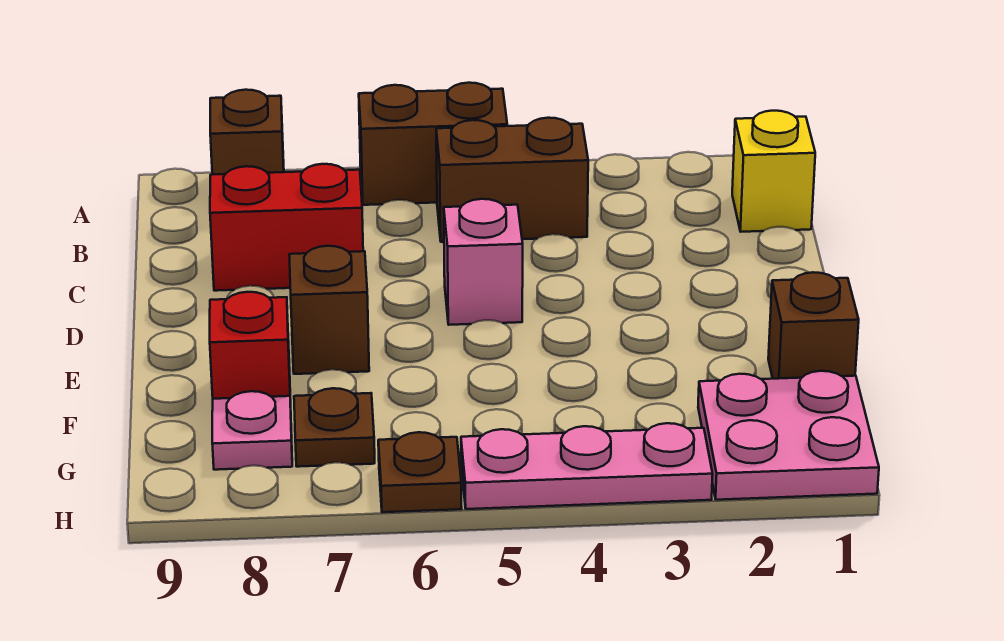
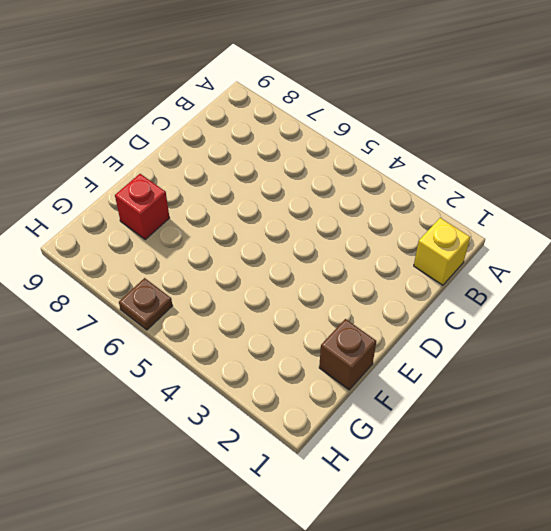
none -> brown brick A5:A6 level 1
none -> brown brick A8 level 1
none -> brown brick B4:B5 level 1

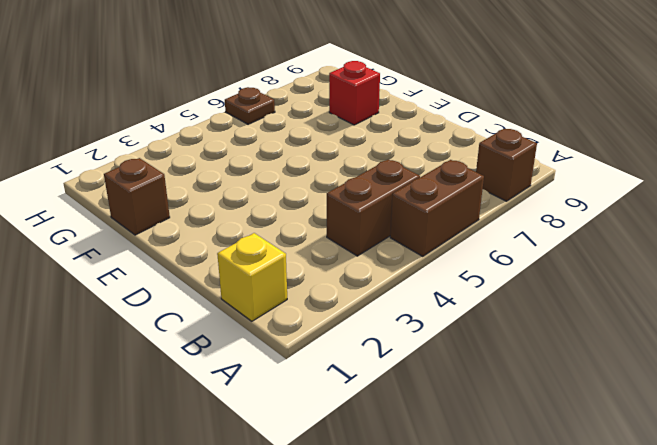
none -> red brick C7:C8 level 1
none -> pink brick D5 level 1
none -> brown brick E7 level 1

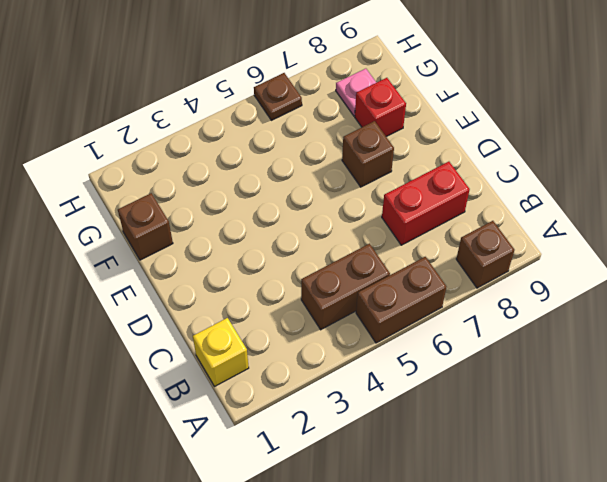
none -> pink brick D5 level 1
none -> pink plate G1:H2 level 1
none -> brown plate G7 level 1

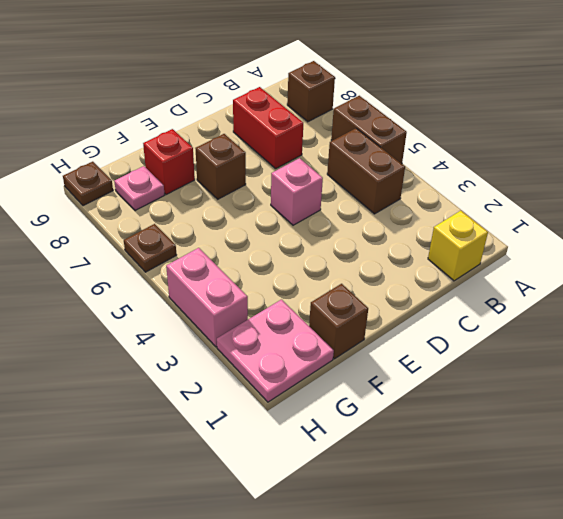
pink brick H3:H4 level 1 -> pink plate H3:H5 level 1
brown plate H9 level 1 -> brown plate G7 level 1

